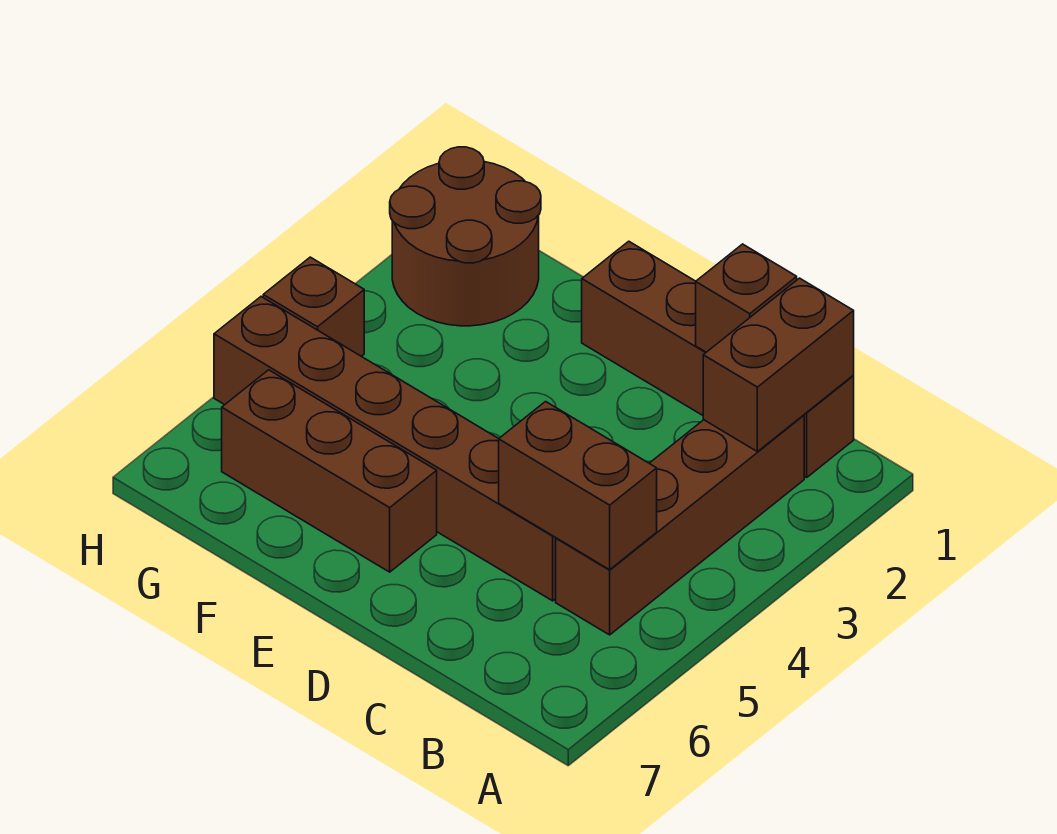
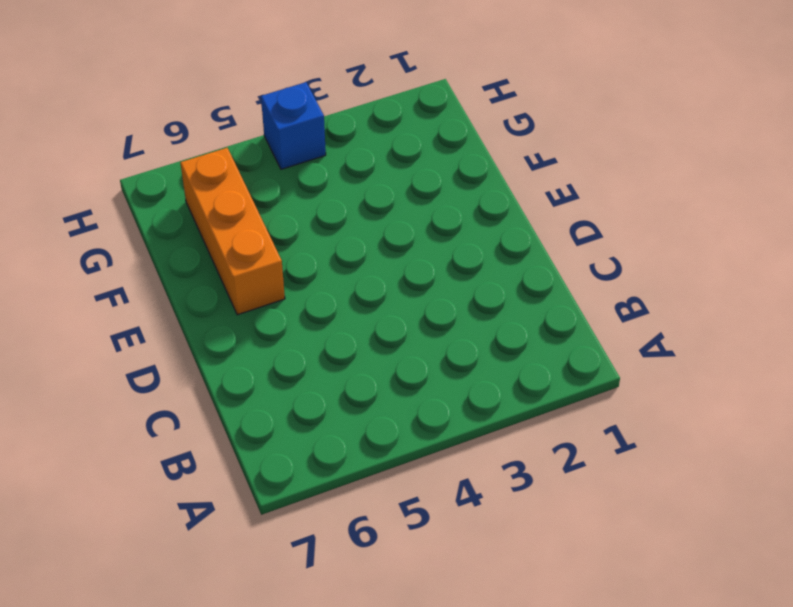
orange brick E6:G6 level 1 -> brown brick E6:G6 level 1
blue brick H4 level 1 -> brown brick H4 level 1
none -> brown brick B1:E1 level 1
none -> brown brick B2:B5 level 1

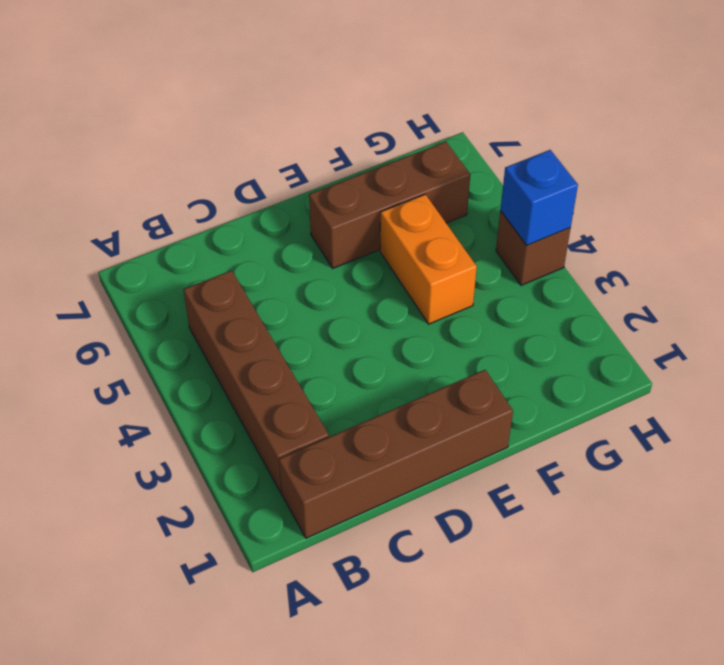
orange brick F4:F5 level 1 -> brown brick C5:H5 level 1
blue brick H4 level 2 -> none
none -> brown round brick G1:H2 level 1
none -> brown brick B1:B2 level 2

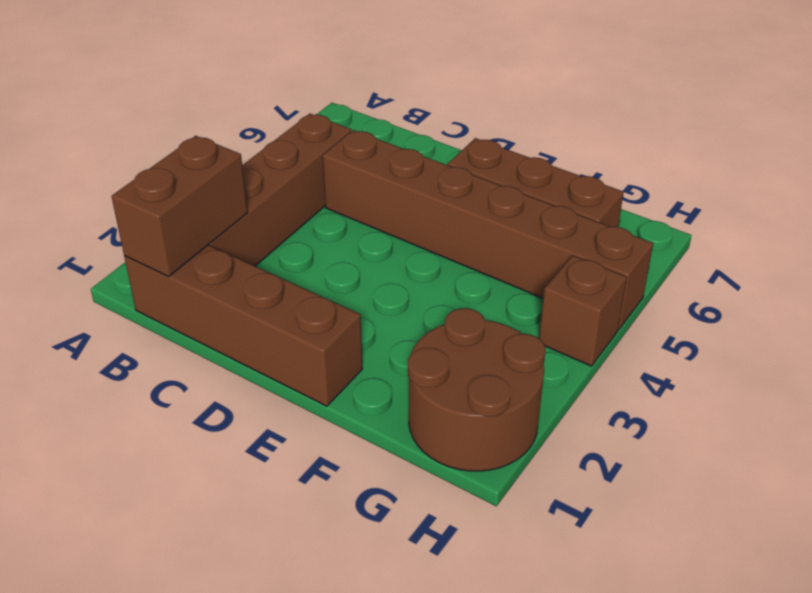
none -> brown brick B5:C5 level 2
none -> brown brick C1 level 2

